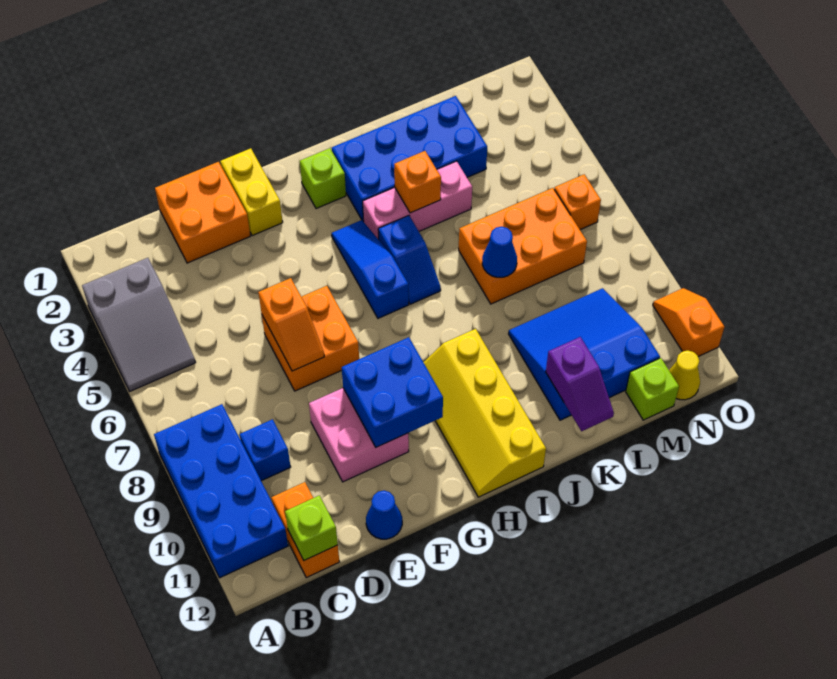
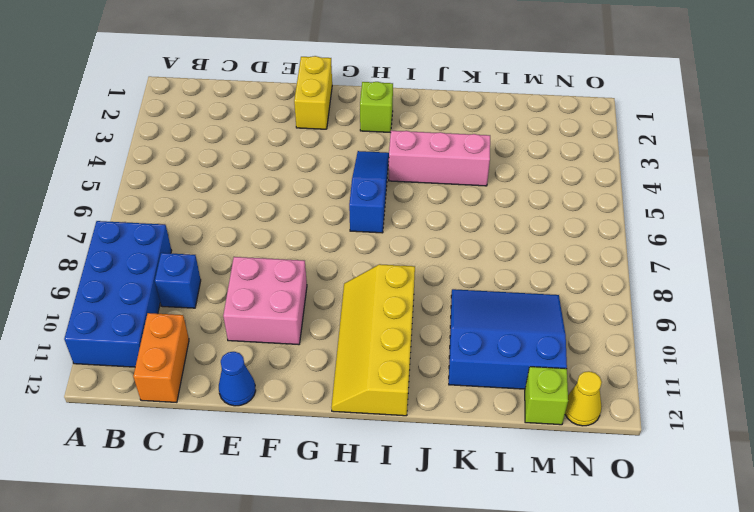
none -> grey slope A3:B5 level 1 top 3
none -> orange brick D1:E2 level 1
none -> orange brick E6:F7 level 1

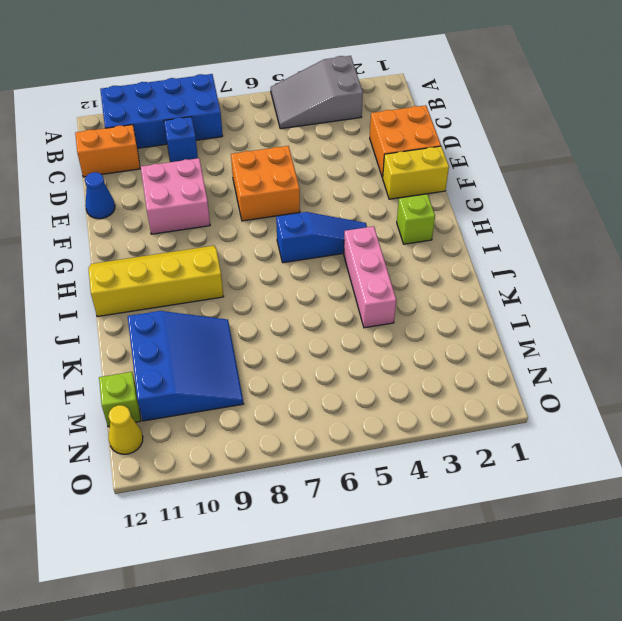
none -> blue brick I2:L3 level 1
none -> blue slope I5:I6 level 1 top 5
none -> orange brick K6:M7 level 1

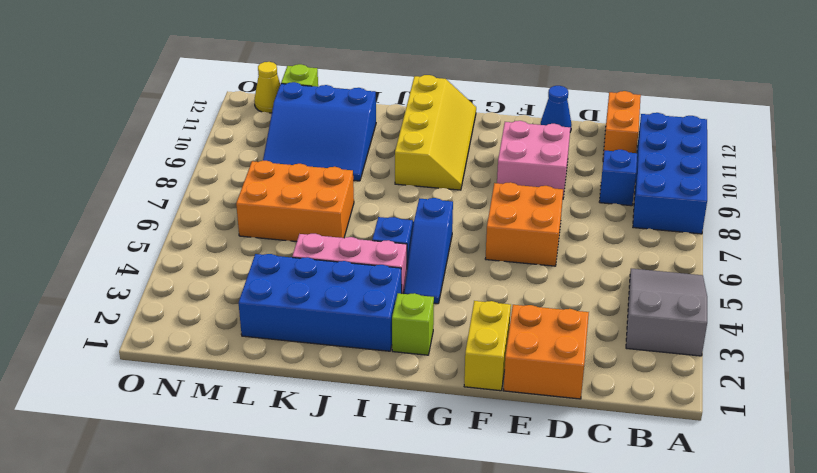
none -> orange brick N6 level 1
none -> orange slope O10:O11 level 1 top 11
none -> lime brick C12 level 2

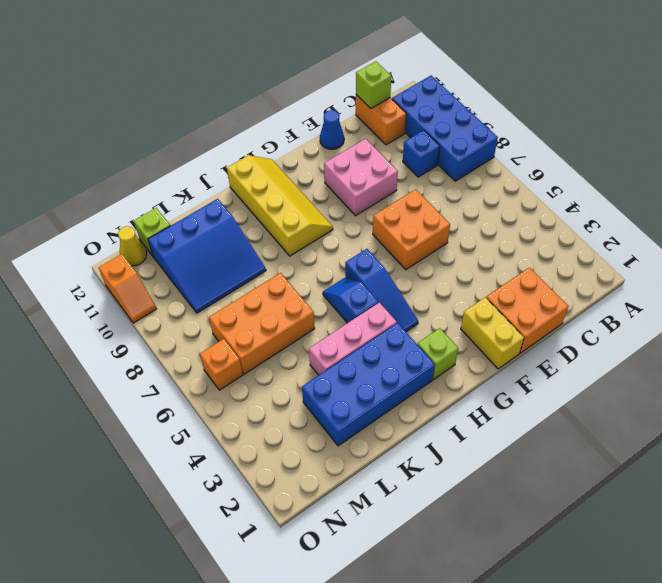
none -> grey slope A3:B5 level 1 top 3
none -> orange slope E6:E7 level 2 top 6
none -> blue brick F9:G10 level 2

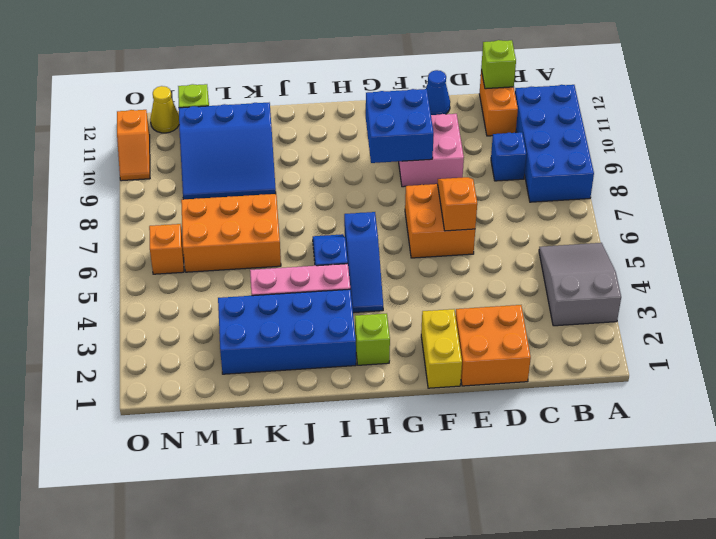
none -> yellow slope H9:I12 level 1 top I
none -> orange brick J4 level 2
none -> blue cone K7 level 2

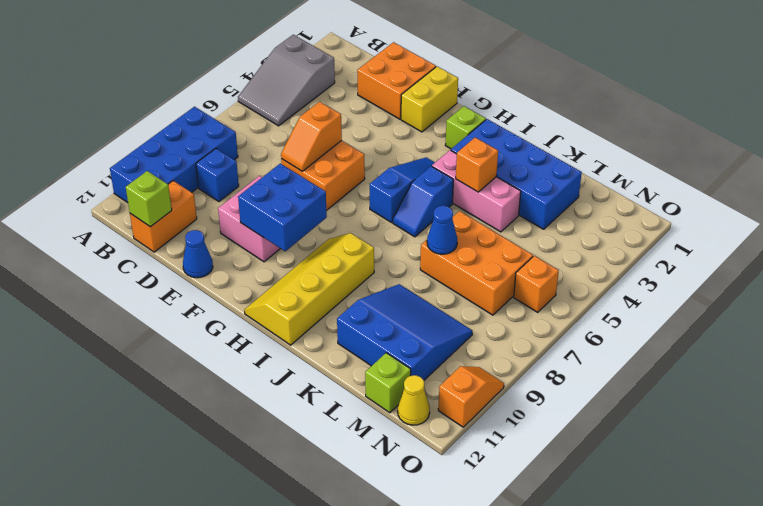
none -> purple slope K11:K12 level 2 top 11

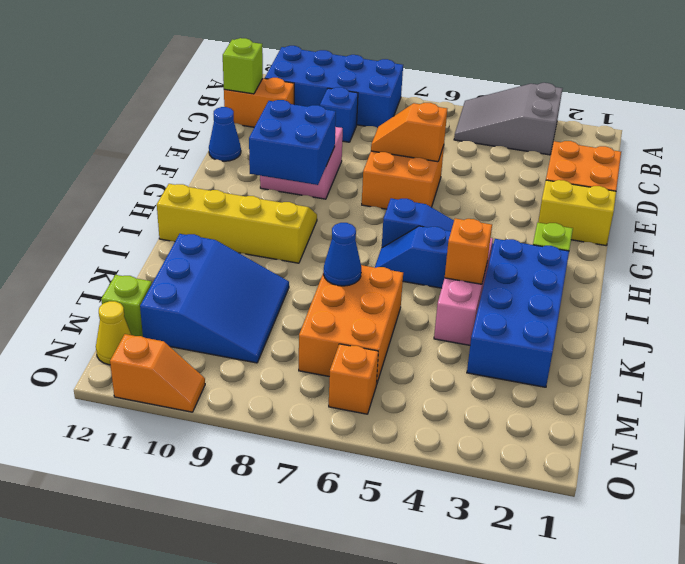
none -> purple slope K11:K12 level 2 top 11

